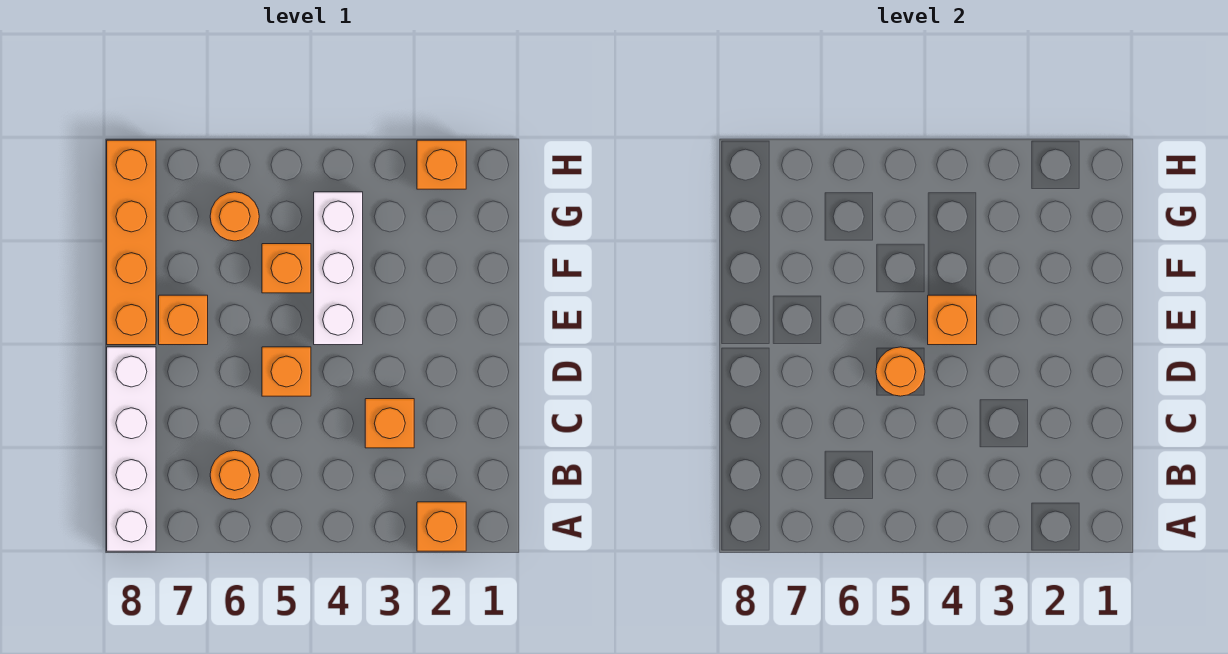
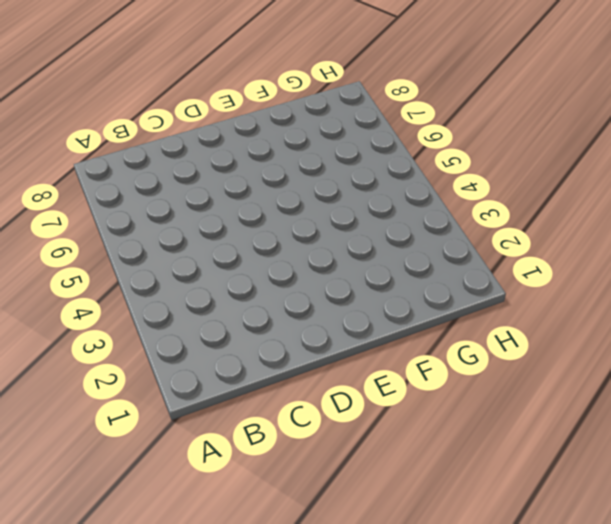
none -> orange brick A2 level 1
none -> white brick A8:D8 level 1
none -> orange round brick B6 level 1

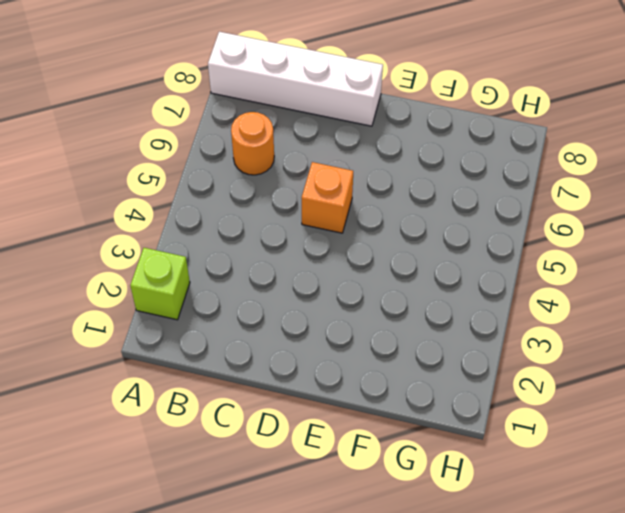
lime brick A2 level 1 -> orange brick A2 level 1
none -> orange brick C3 level 1
none -> white brick E4:G4 level 1
none -> orange brick E7 level 1

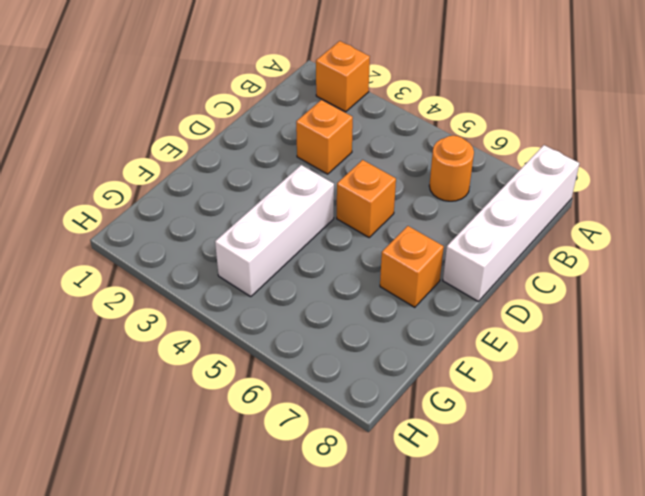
none -> orange brick E8:H8 level 1
none -> orange brick F5 level 1
none -> orange round brick G6 level 1

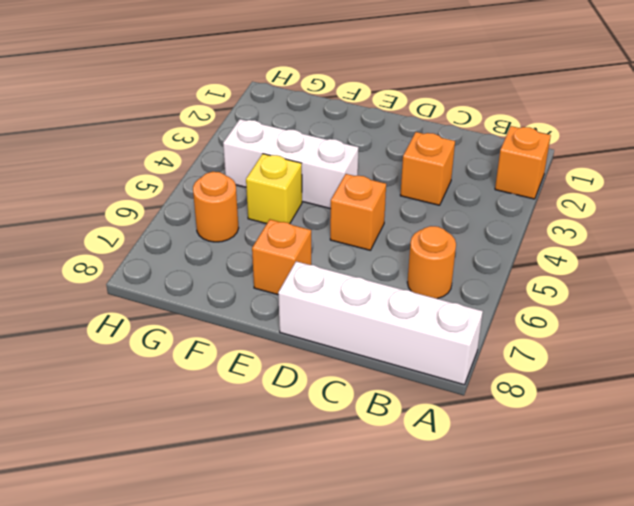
yellow brick F5 level 1 -> orange brick F5 level 1
none -> orange brick E8:H8 level 1
none -> orange brick H2 level 1
none -> orange round brick D5 level 2

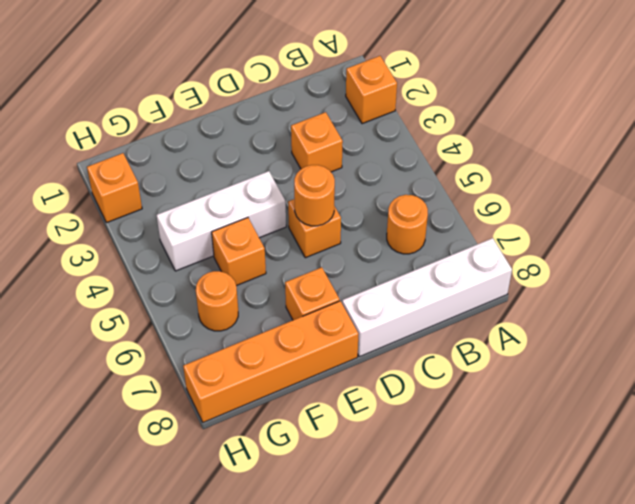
none -> orange brick E4 level 2

